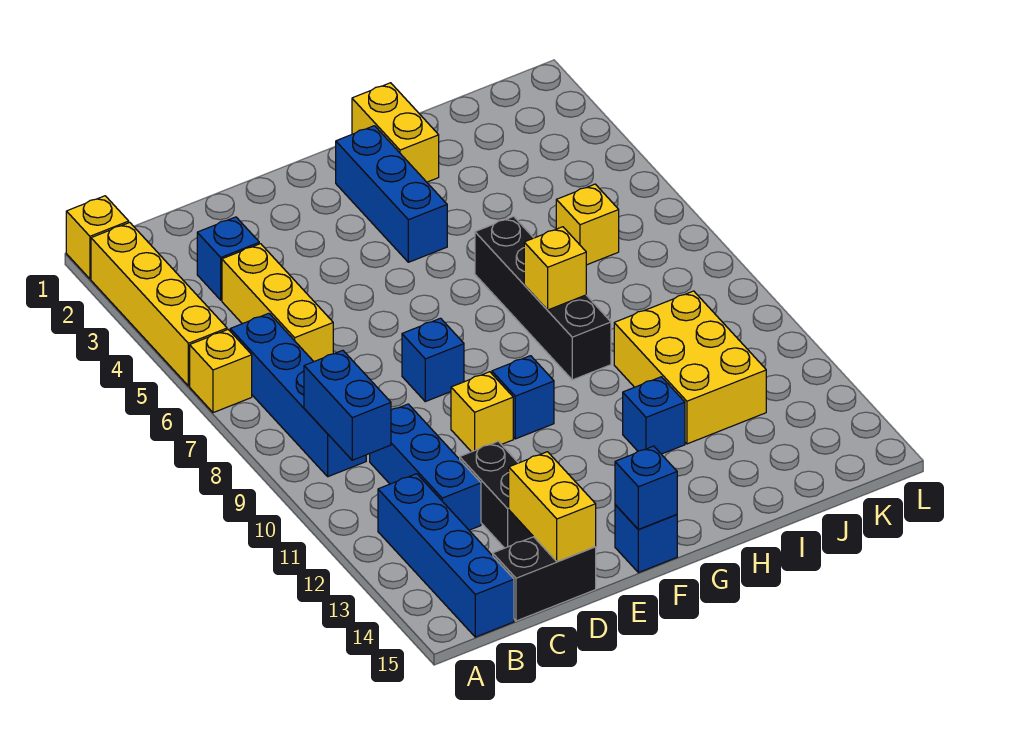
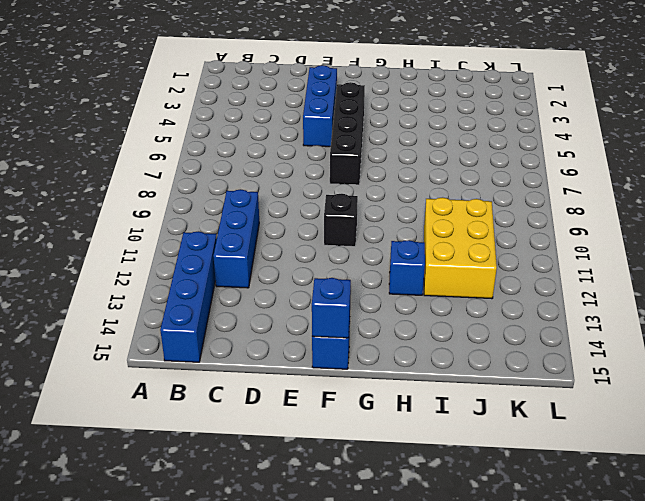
blue brick E3:E5 level 1 -> blue brick G2:G4 level 1
black brick F4:F7 level 1 -> black brick H6:H9 level 1
black brick F10 level 1 -> blue brick F10 level 1
none -> yellow brick A1 level 1
none -> yellow brick A2:A5 level 1
none -> yellow brick A6 level 1

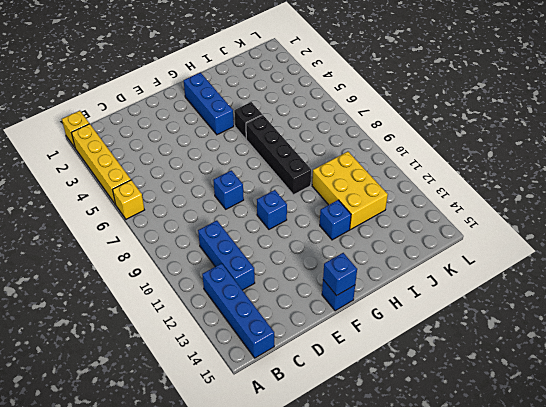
black brick H5 level 1 -> none
none -> blue brick B6:B9 level 1
none -> blue brick C3 level 1
none -> yellow brick C4:C6 level 1

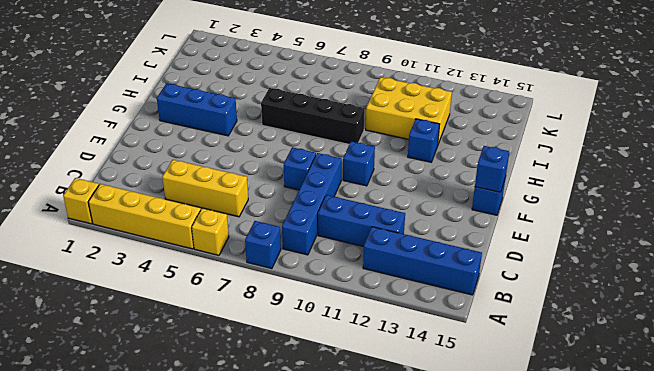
blue brick A8 level 1 -> blue brick C3 level 1
blue brick B9:E9 level 1 -> blue brick B6:B9 level 1
none -> black brick C15:D15 level 1
none -> black brick D12:D13 level 1
none -> yellow brick E10 level 1

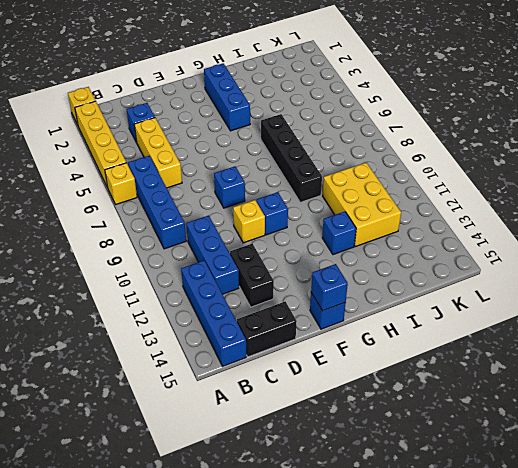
none -> yellow brick H1:H2 level 1
none -> yellow brick J6 level 1
none -> blue brick B9:B10 level 2

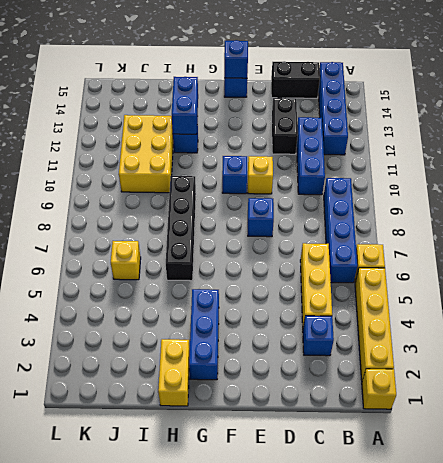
blue brick H12:H13 level 2 -> blue brick B9:B10 level 2
none -> yellow brick D14:D15 level 2
none -> yellow brick H8 level 2

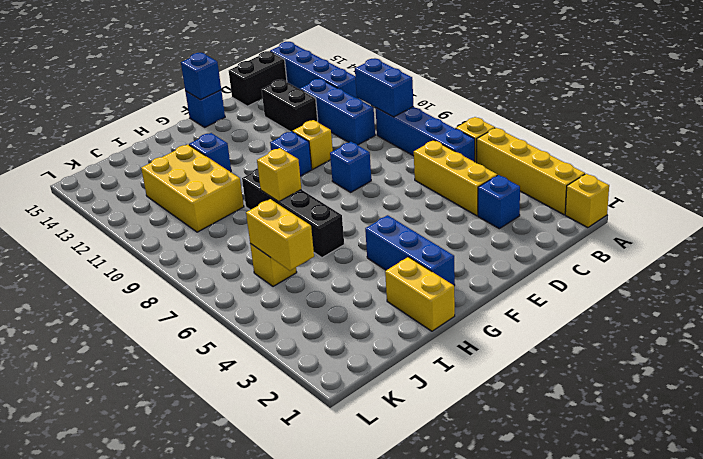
yellow brick J5:J6 level 2 -> yellow brick D14:D15 level 2

